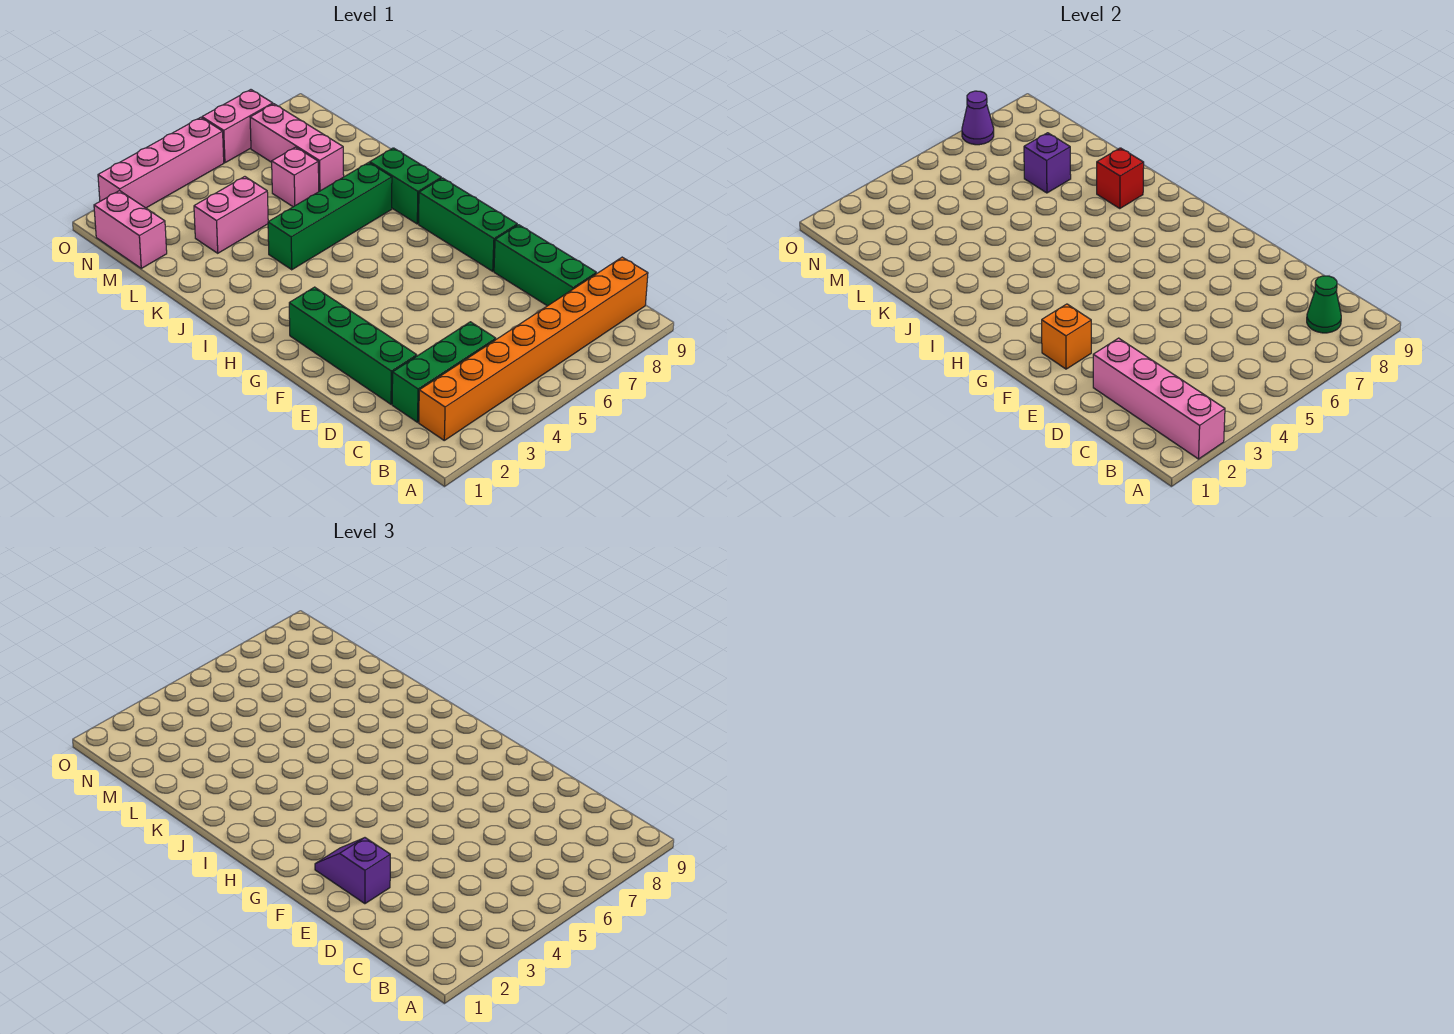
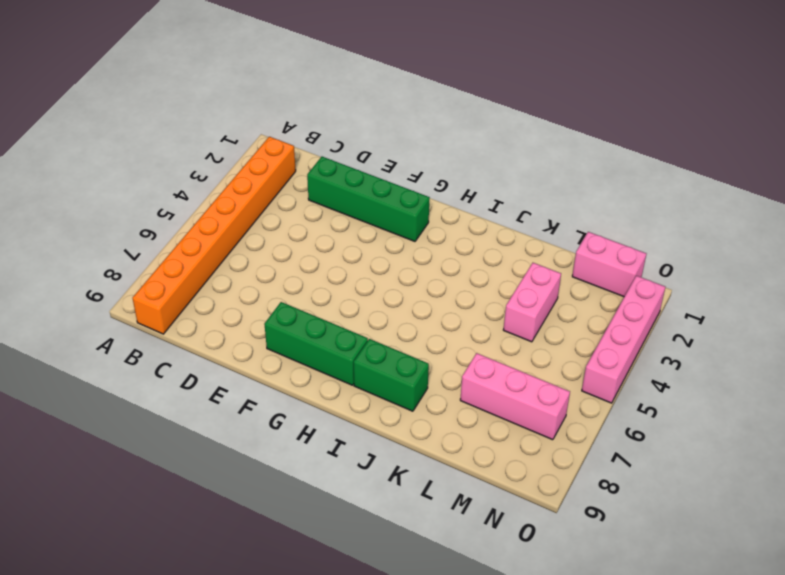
none -> green brick C2:C4 level 1
none -> green brick C8:E8 level 1
none -> green brick J4:J7 level 1

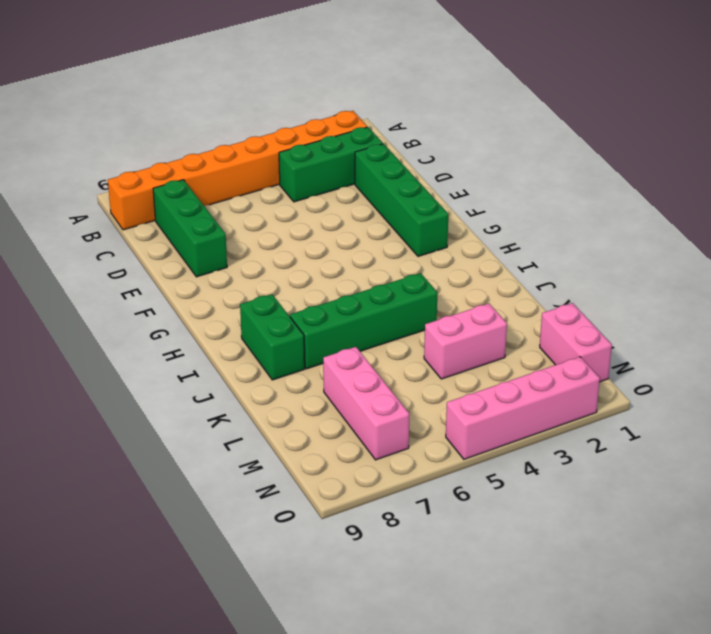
none -> green brick F8:H8 level 1
none -> pink brick L6 level 1
none -> pink brick O6:O7 level 1

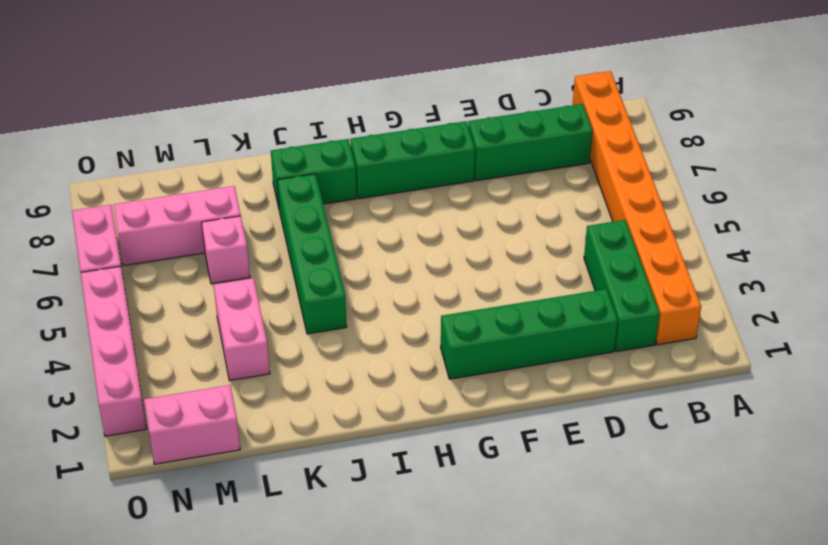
none -> pink brick A2:D2 level 2
none -> green cone B8 level 2
none -> orange brick F2 level 2

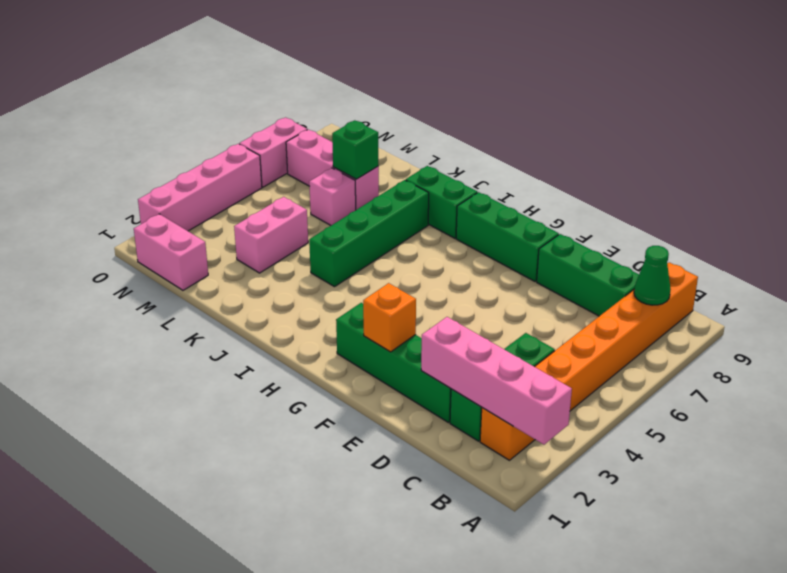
green brick L7 level 2 -> purple brick L7 level 2
none -> red brick J8 level 2
none -> purple cone O7 level 2
none -> purple slope E2:F2 level 3 top E

